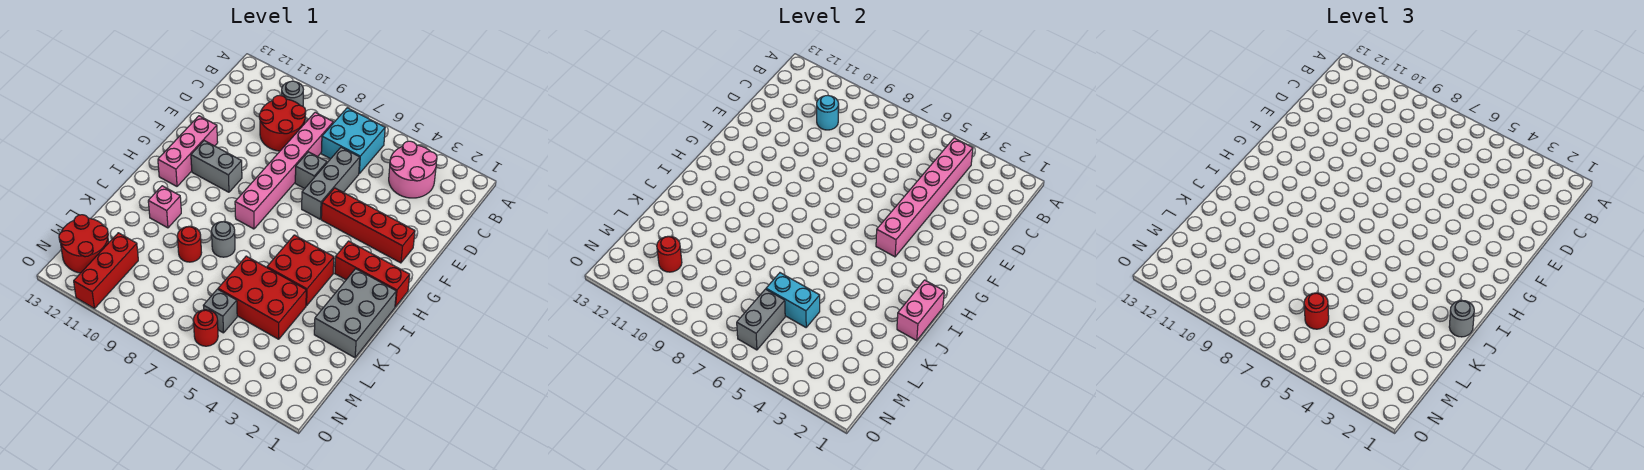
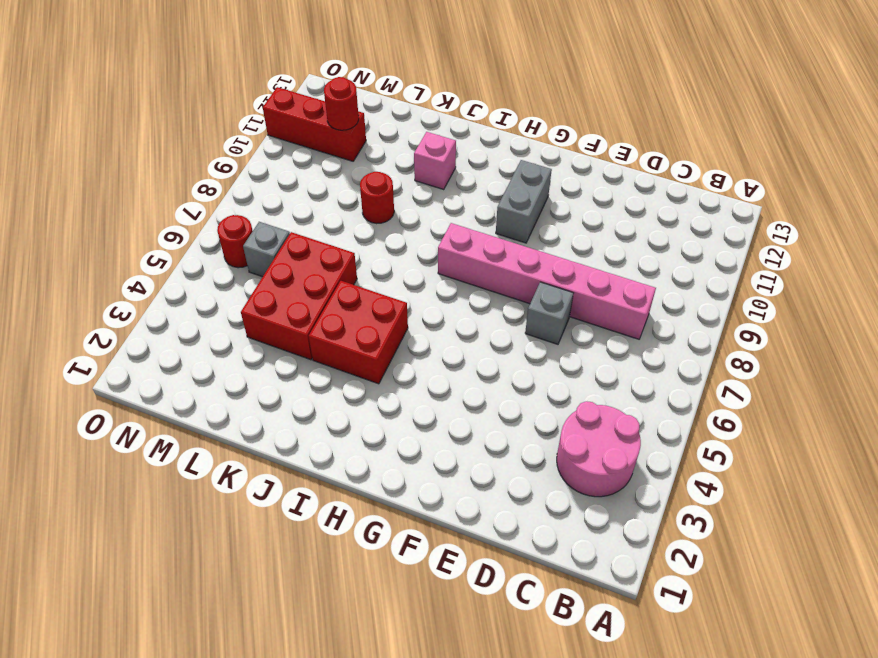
none -> cyan brick B6:C7 level 1
none -> grey round brick B10 level 1
none -> red round brick C9:D10 level 1

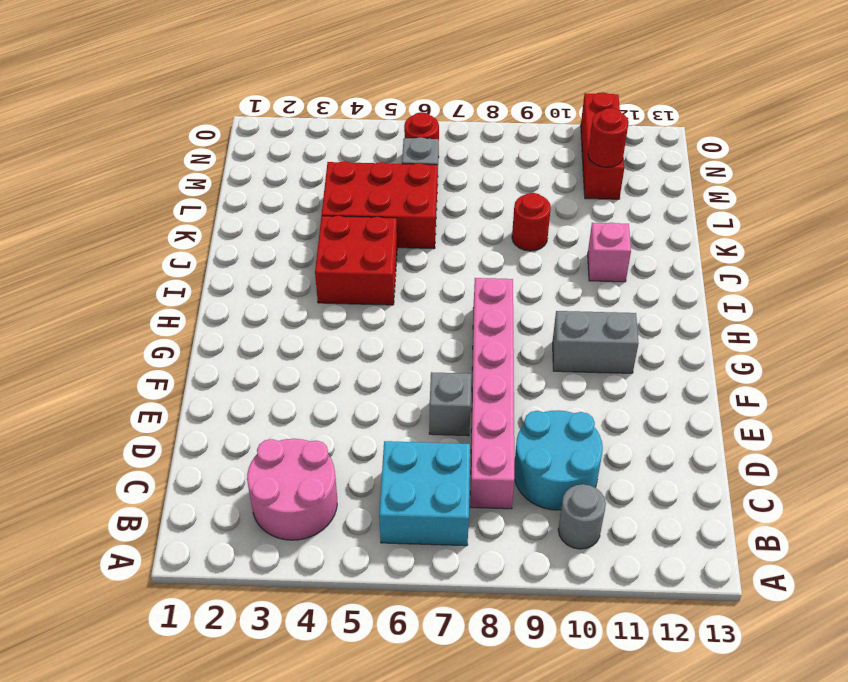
cyan round brick C9:D10 level 1 -> red round brick C9:D10 level 1
none -> grey brick D6:F6 level 1
none -> red brick F2:F5 level 1
none -> pink brick F12:H12 level 1

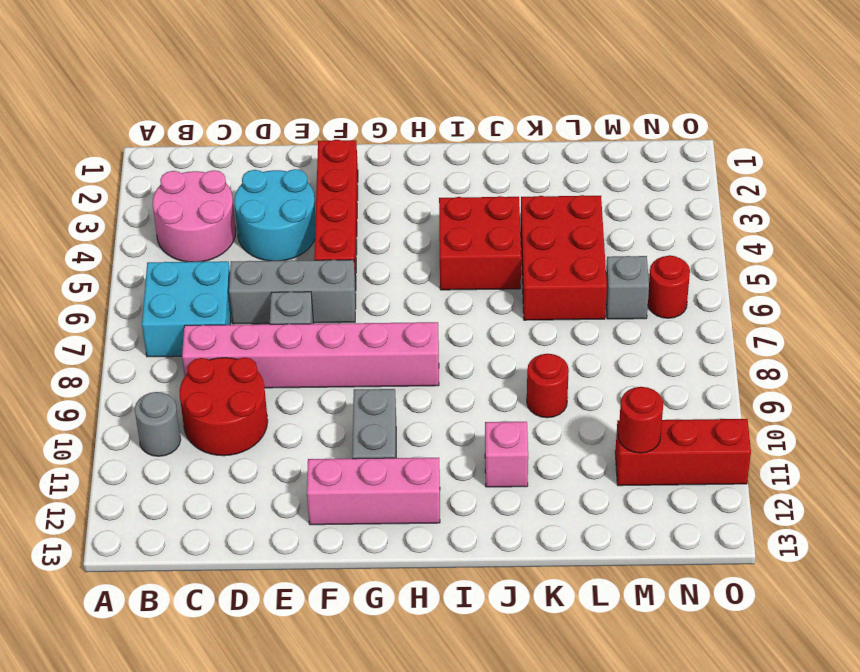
cyan round brick D3:E4 level 1 -> none
none -> red brick H1:H3 level 1
none -> grey brick I1:K2 level 1
none -> grey round brick J8 level 1

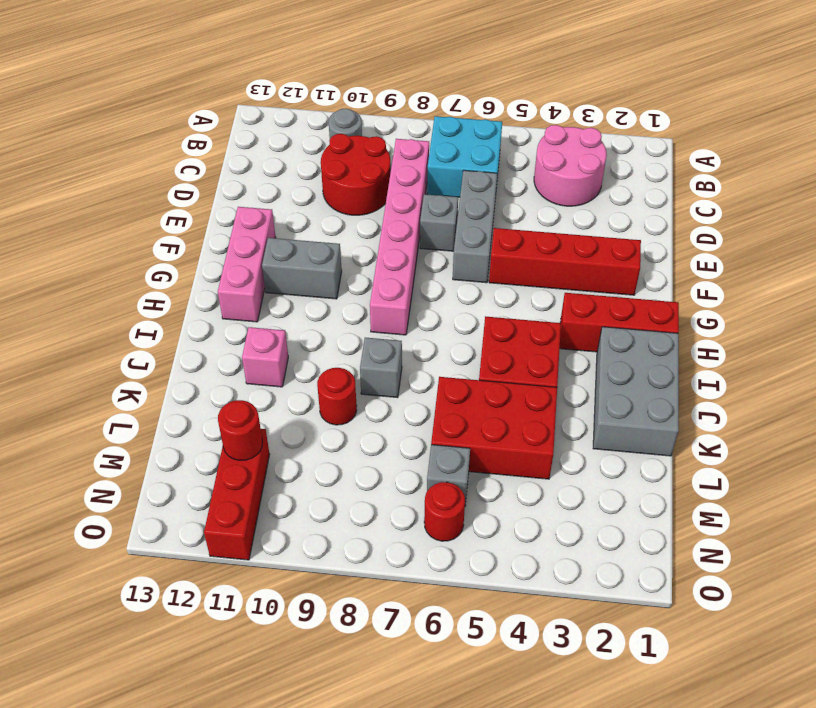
grey brick J8 level 1 -> grey round brick J8 level 1
none -> red round brick M12:N13 level 1
none -> pink brick B4:G4 level 2
none -> cyan round brick C10 level 2

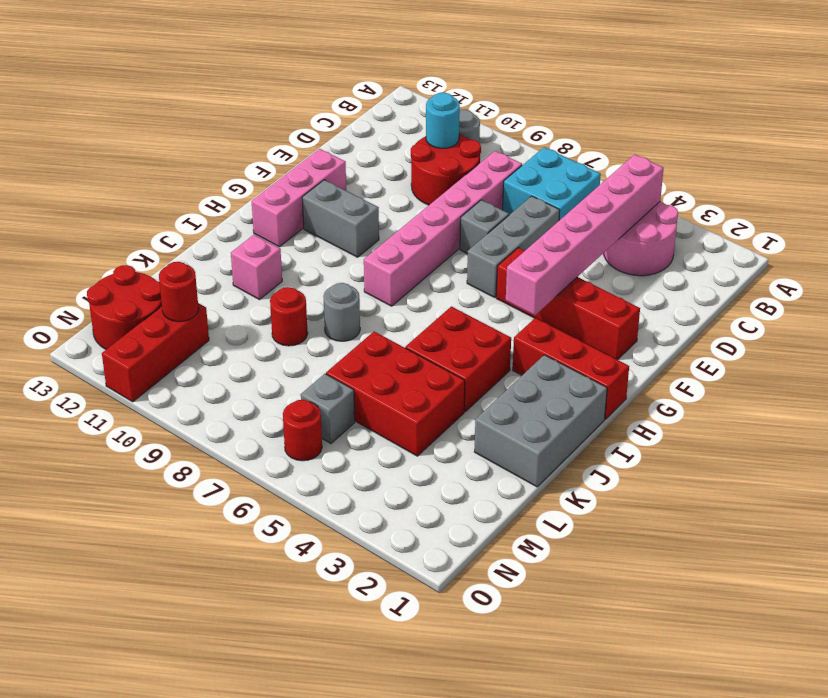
none -> pink brick I1:J1 level 2
none -> cyan brick L5:L6 level 2
none -> grey brick M6:N6 level 2

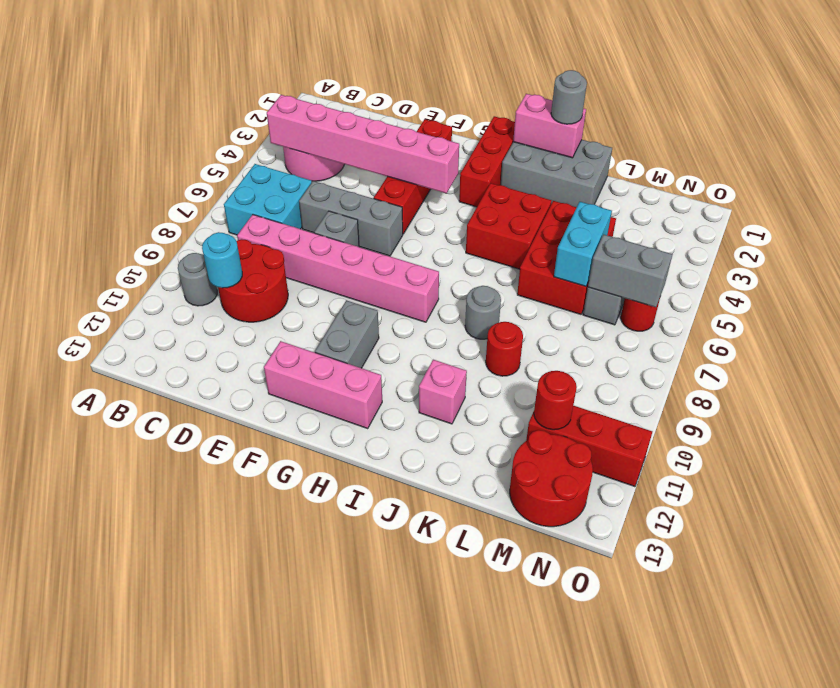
none -> red round brick M6 level 3

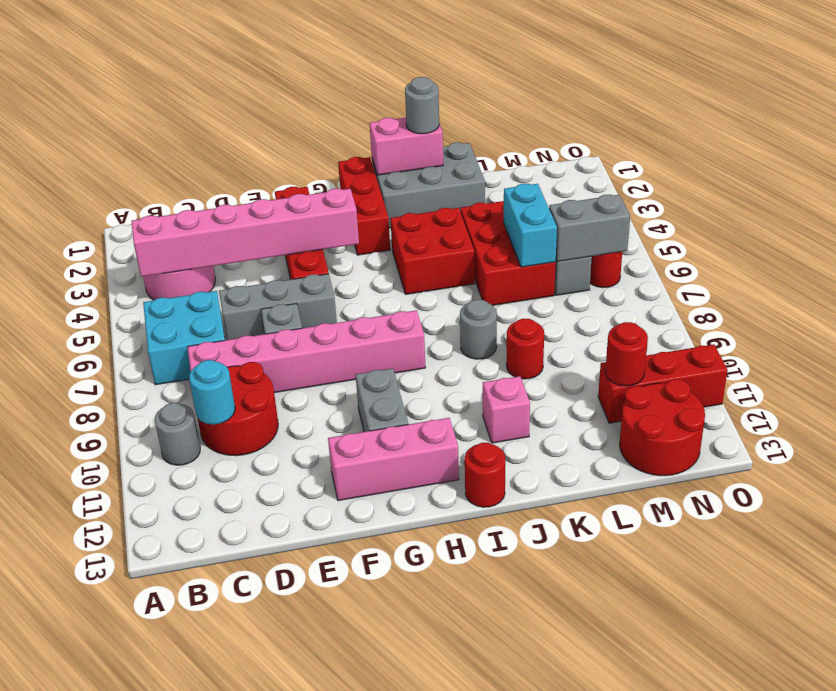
red round brick I13 level 1 -> red round brick M6 level 3

